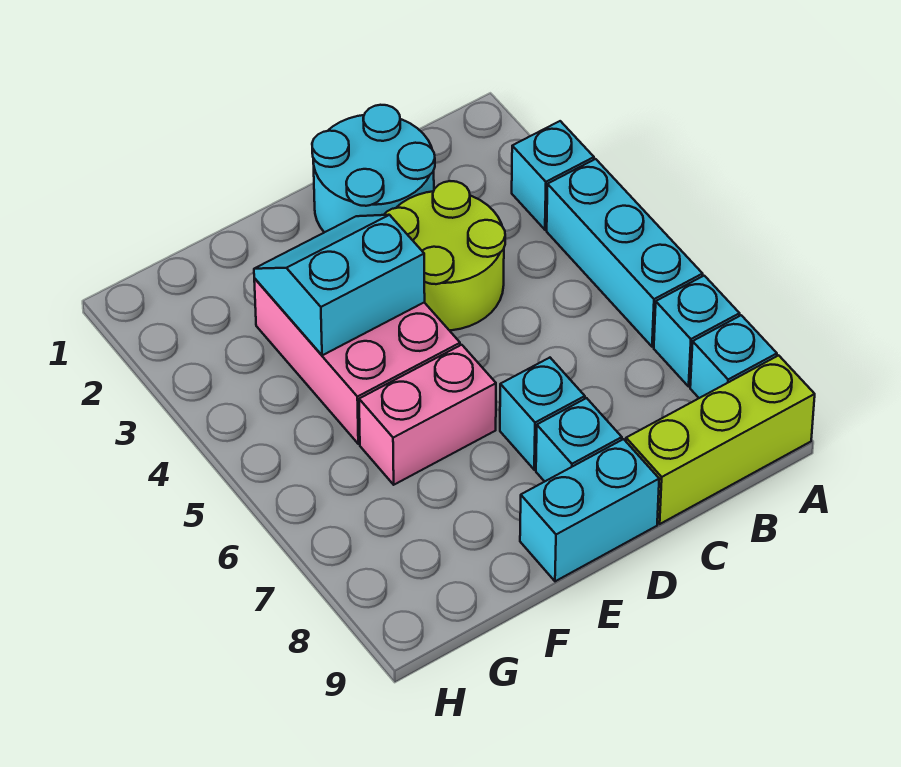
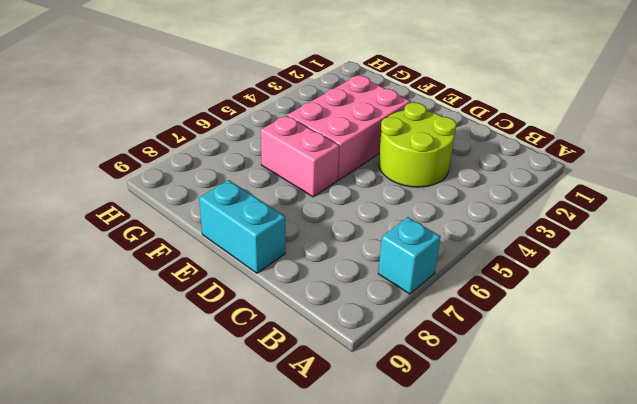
none -> cyan brick A3 level 1
none -> cyan brick A4:A6 level 1
none -> cyan brick A8 level 1

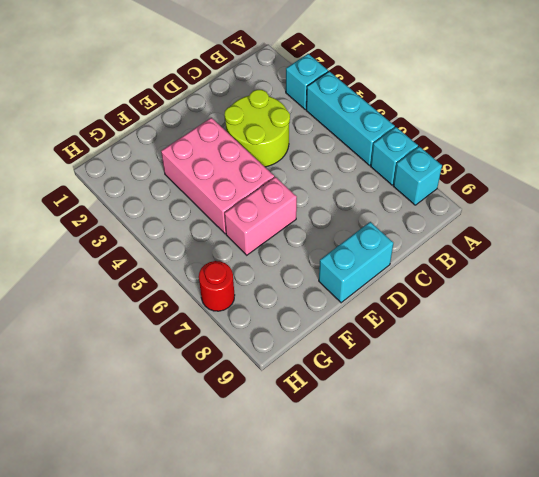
red round brick H7 level 1 -> none
none -> lime brick A9:C9 level 1
none -> cyan round brick C1:D2 level 1
none -> cyan brick D7 level 1

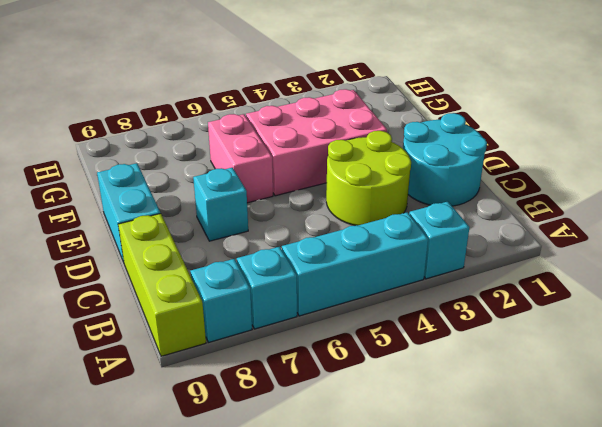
none -> cyan brick D8 level 1
none -> cyan slope E3:F4 level 2 top 4

